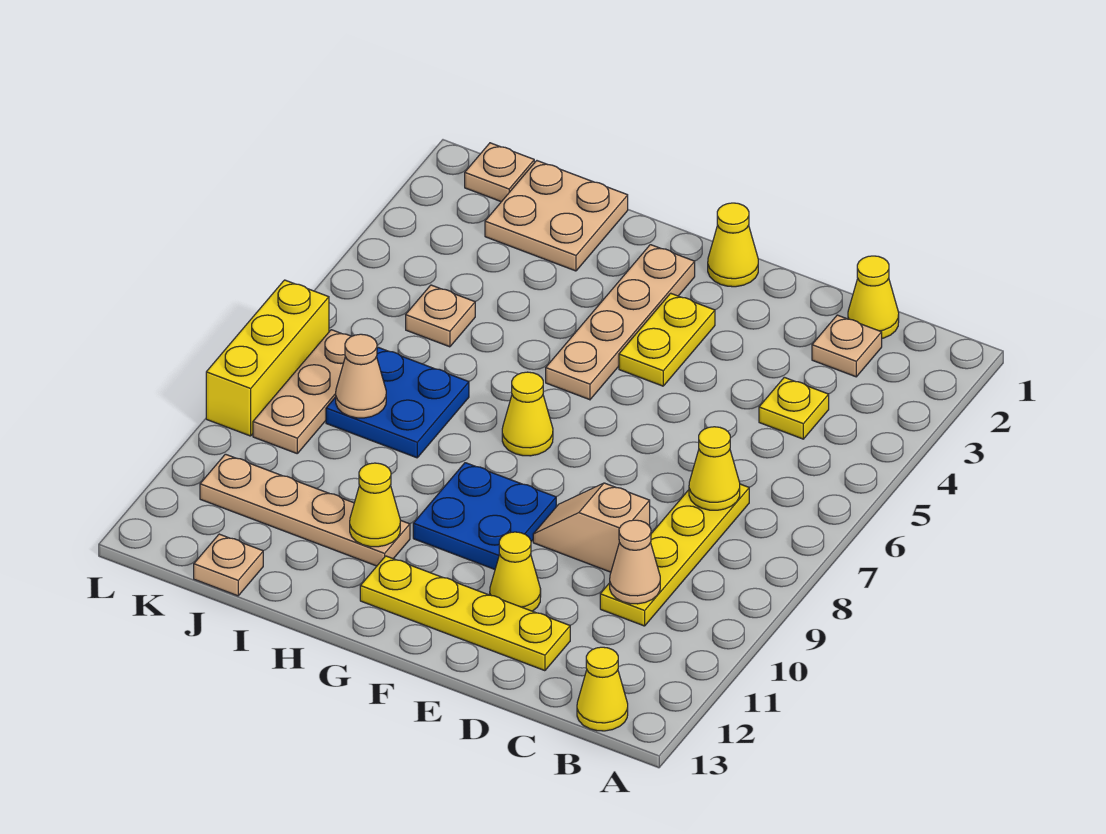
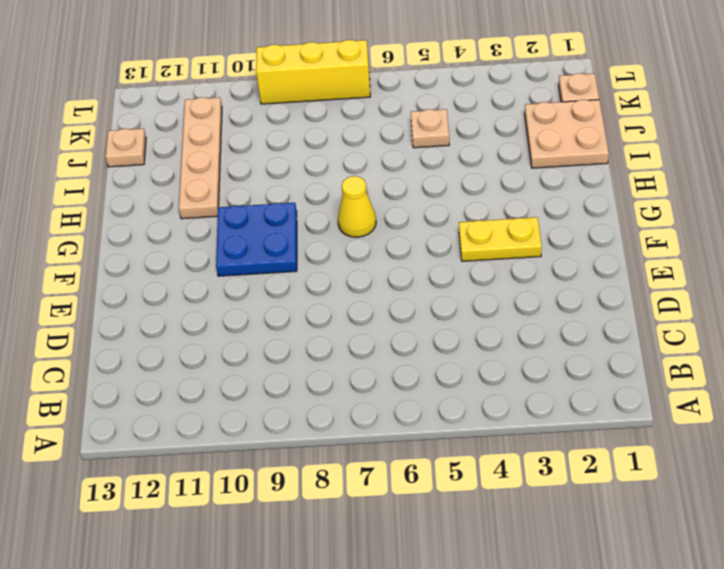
none -> yellow cone B13 level 1
none -> yellow cone C1 level 1
none -> tan plate C2 level 1

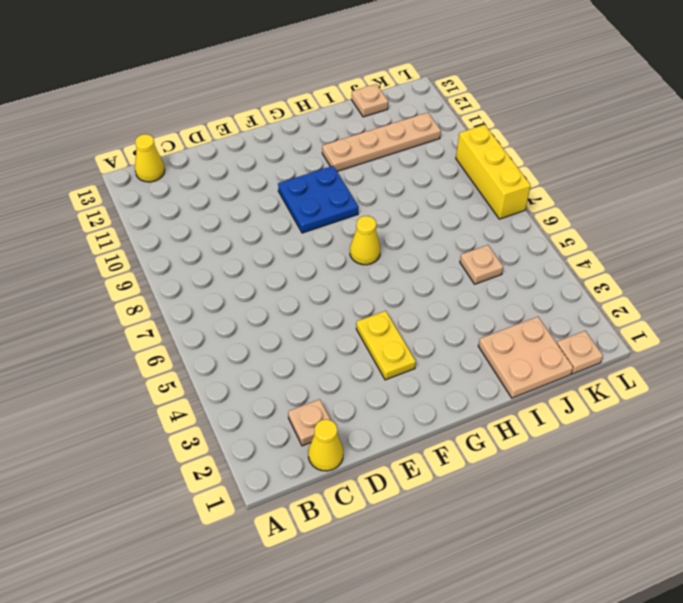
none -> yellow plate C4 level 1
none -> yellow plate C7:C10 level 1
none -> tan slope D9:E9 level 1 top D

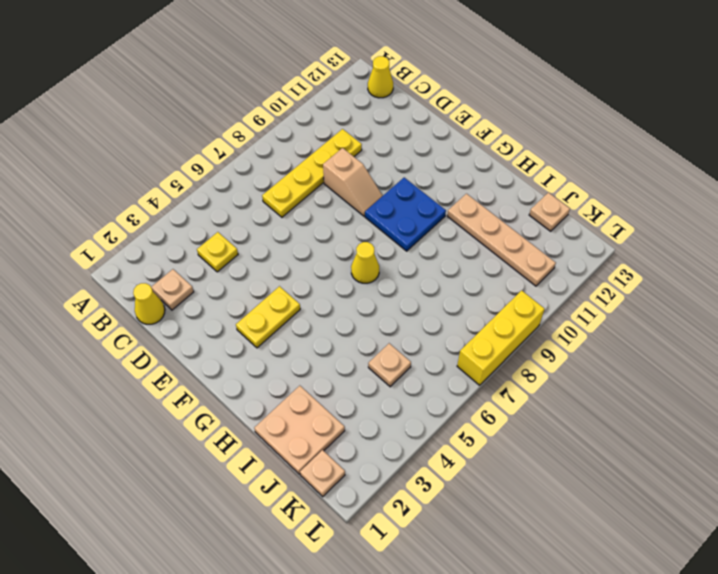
none -> yellow plate D12:G12 level 1
none -> yellow cone E11 level 1
none -> yellow cone F1 level 1

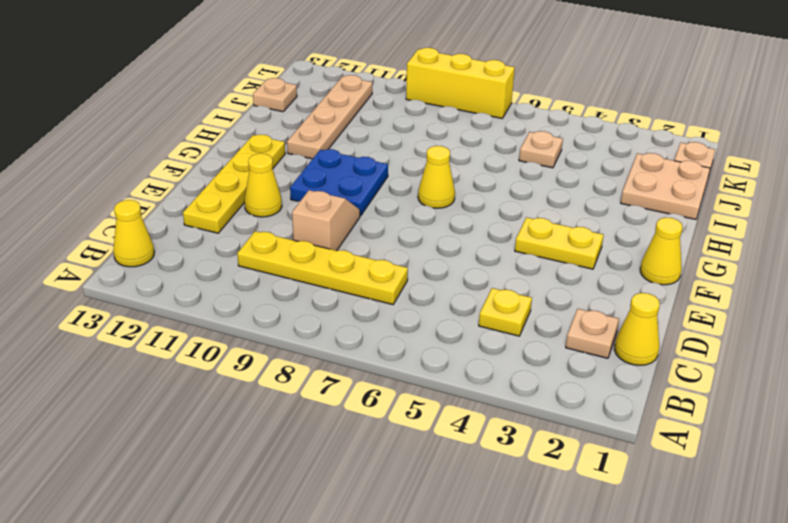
none -> tan plate G2:G5 level 1
none -> blue plate I7:J8 level 1
none -> tan plate K7:K9 level 1

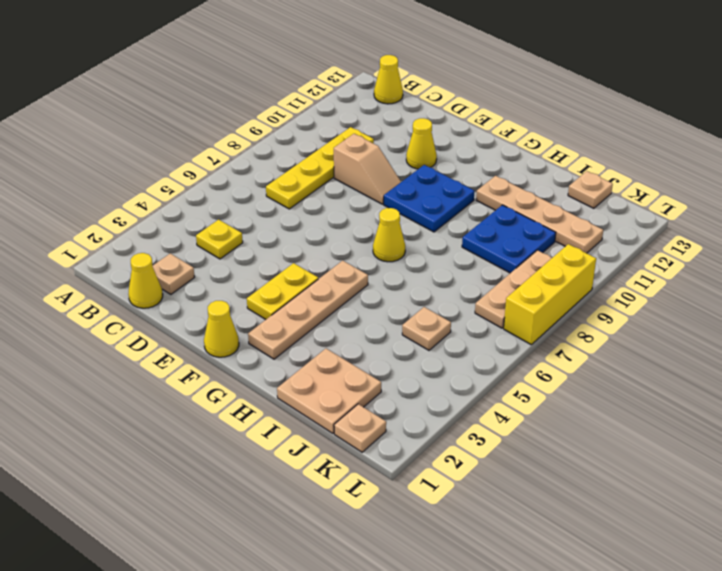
blue plate I9:J10 level 1 -> blue plate I7:J8 level 1
none -> yellow plate D12:G12 level 1
none -> yellow cone C7 level 2
none -> tan cone C10 level 2

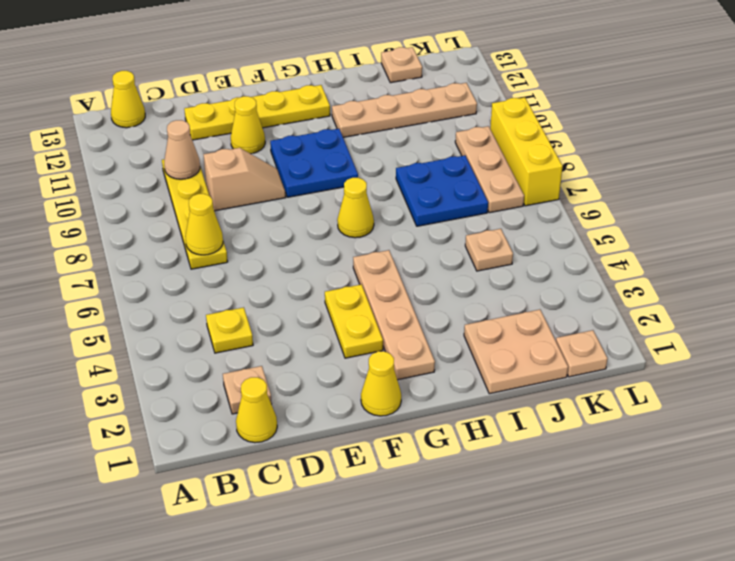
none -> yellow cone H11 level 2
none -> tan cone J8 level 2

